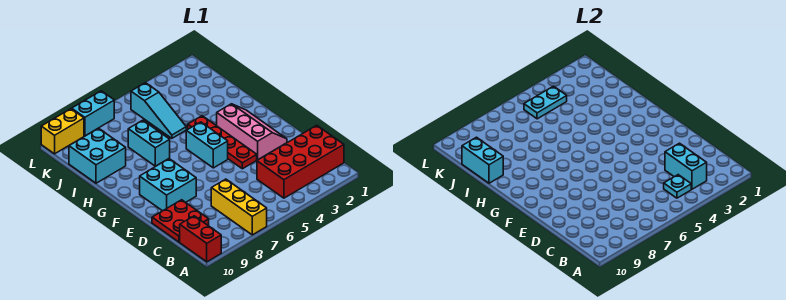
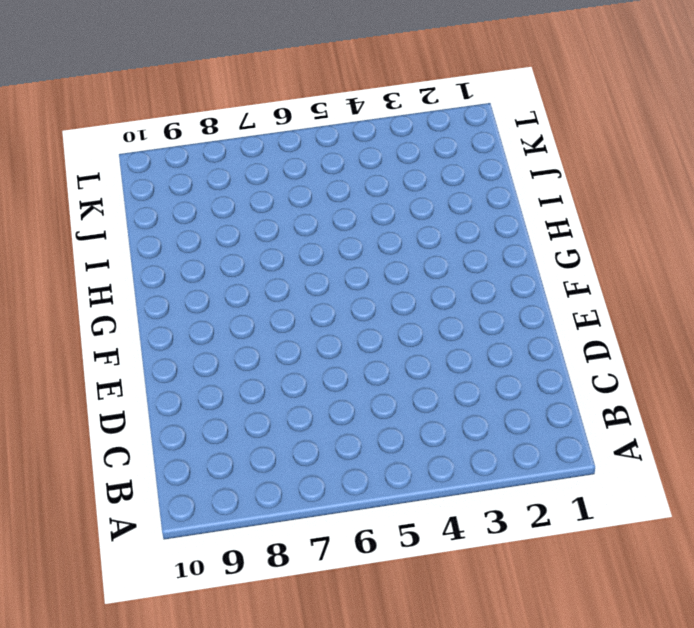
none -> yellow brick A7:C7 level 1
none -> red brick A10:B10 level 1
none -> red brick B1:C4 level 1

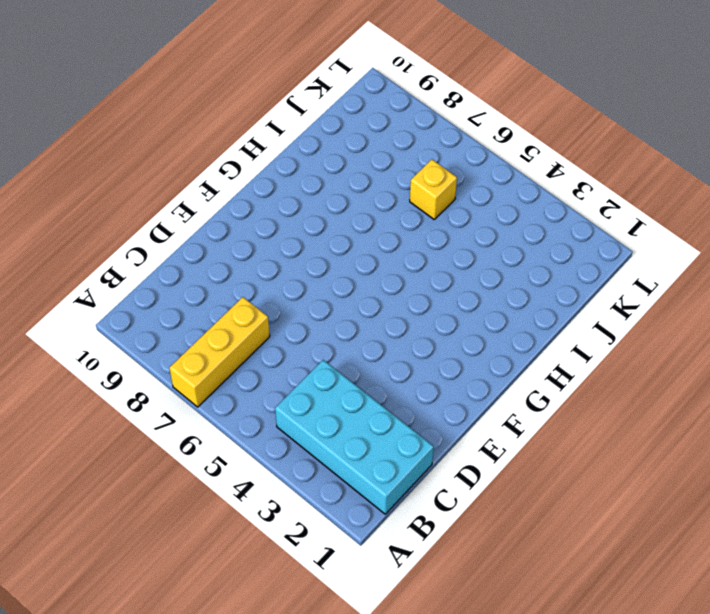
cyan brick B1:C4 level 1 -> red brick B1:C4 level 1
yellow brick J6 level 1 -> none
none -> red brick A10:B10 level 1
none -> red plate C9:D10 level 1
none -> pink slope E2:G3 level 1 top 3

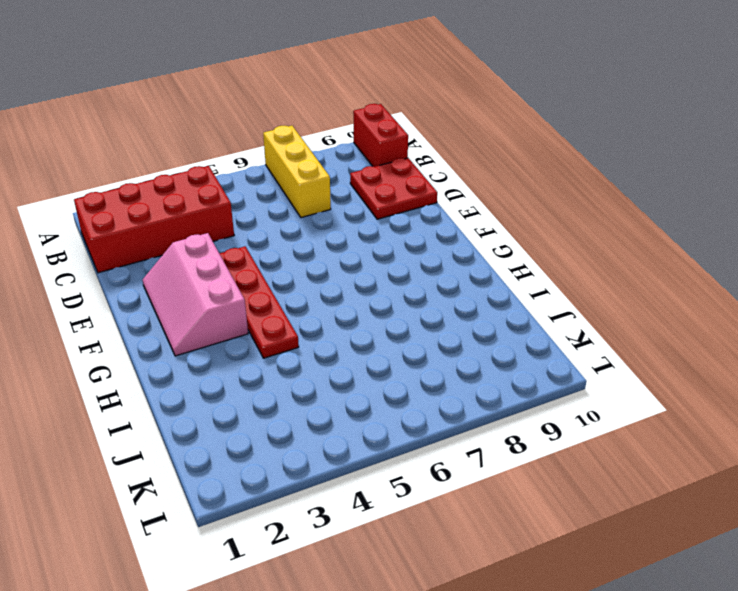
none -> cyan brick E8:F9 level 1
none -> cyan brick F5:G5 level 1
none -> cyan brick H7:I7 level 1

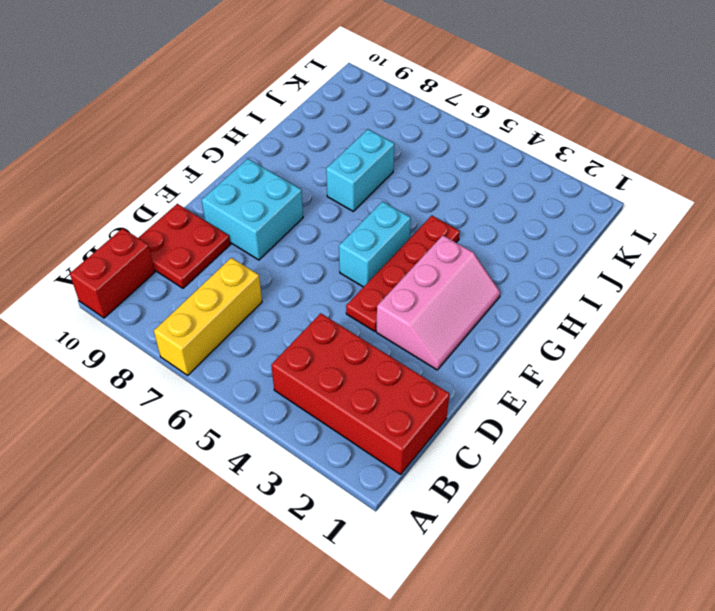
none -> cyan slope I5:K5 level 1 top K
none -> cyan brick I9:J10 level 1
none -> cyan brick L7:L8 level 1

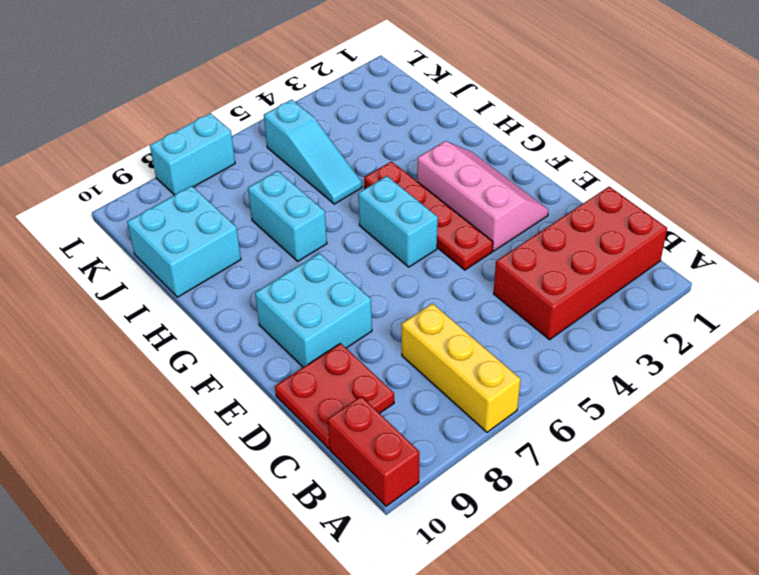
none -> yellow brick L9:L10 level 1
none -> cyan brick B3:C3 level 2
none -> cyan plate B4 level 2

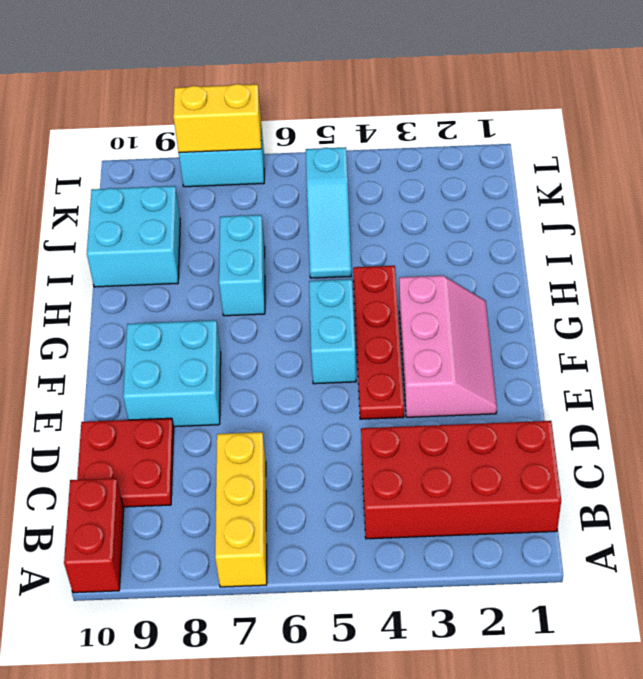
yellow brick L7:L8 level 2 -> yellow brick L9:L10 level 1
none -> cyan brick B3:C3 level 2
none -> cyan plate B4 level 2
none -> cyan brick I10:J10 level 2

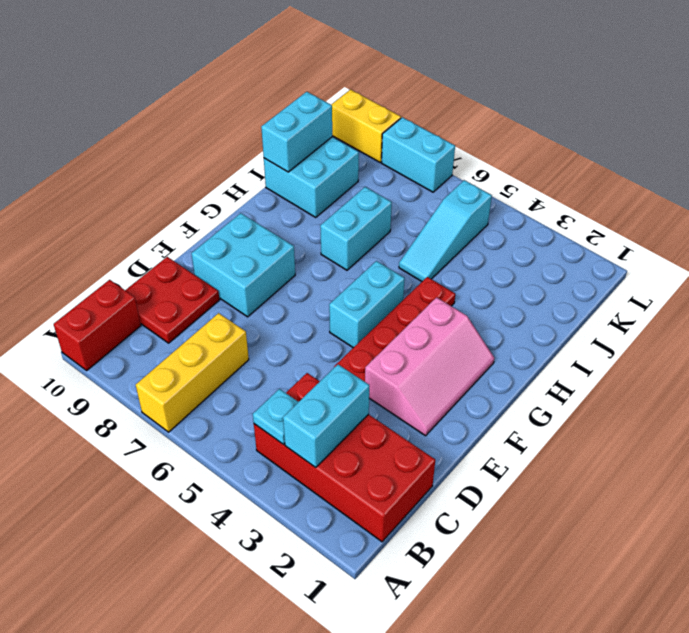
none -> cyan plate K4:K5 level 2

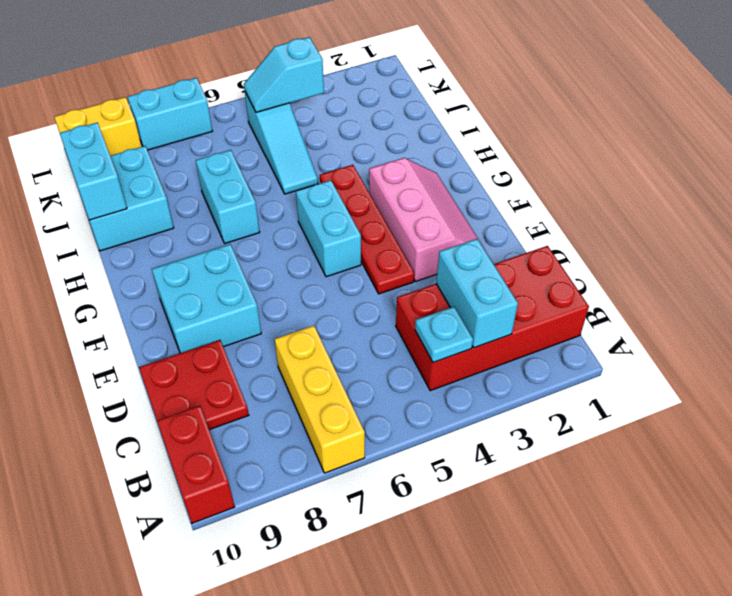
cyan slope K4:K5 level 2 top 4 -> cyan plate K4:K5 level 2

